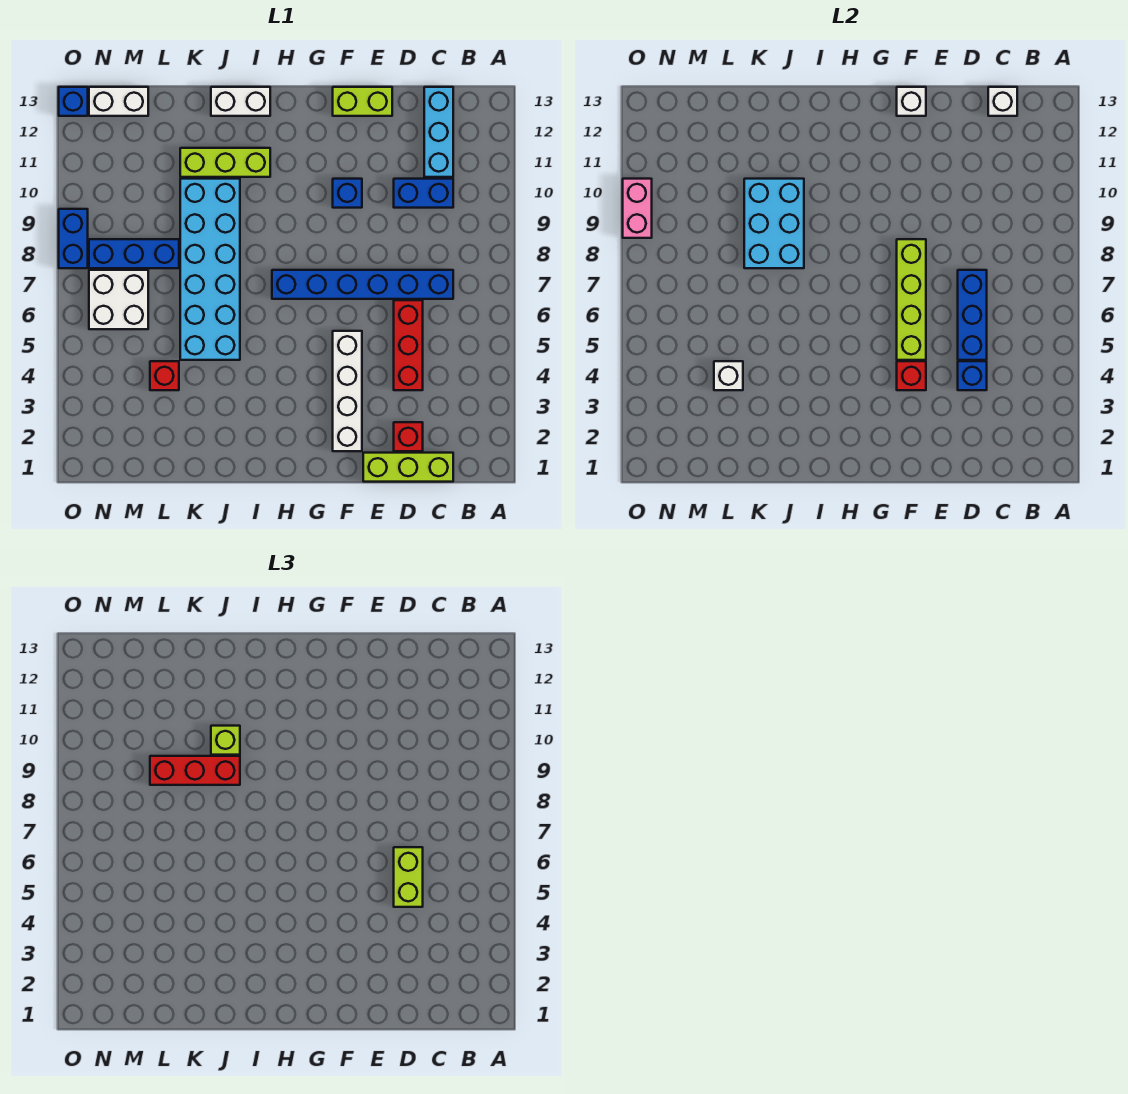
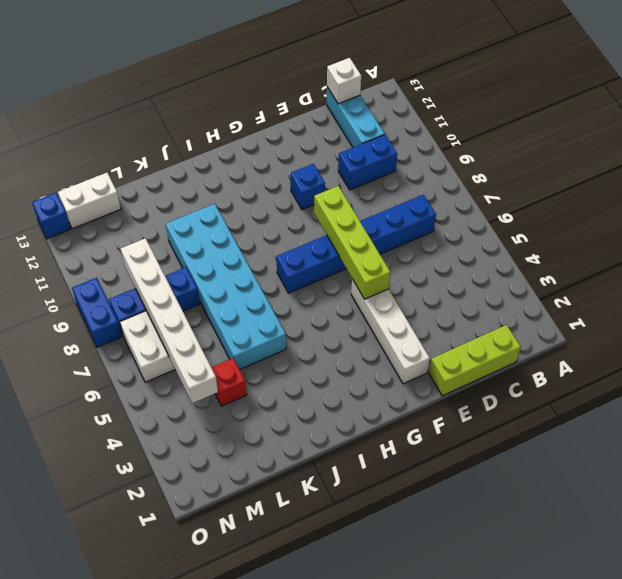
white brick M4:M9 level 2 -> none
none -> red brick D2 level 1
none -> red brick D4:D6 level 1
none -> lime brick E13:F13 level 1
none -> lime brick I11:K11 level 1

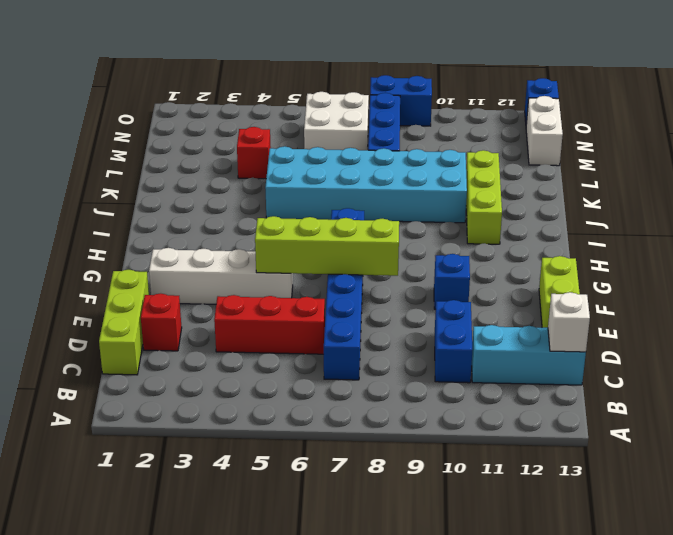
none -> white brick I13:J13 level 1
none -> blue brick D4 level 2
none -> blue brick D5:D7 level 2
none -> red brick F4 level 2

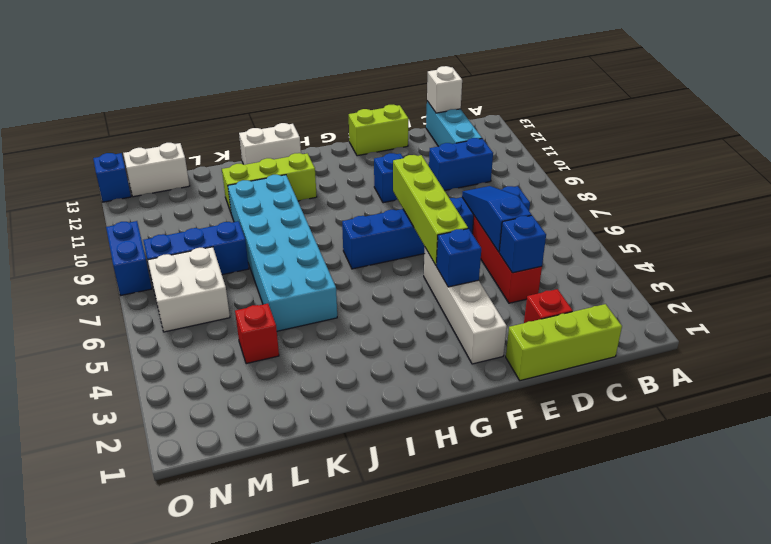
blue slope D5:D7 level 2 top 5 -> blue brick D5:D7 level 2
blue brick F4 level 2 -> red brick F4 level 2
none -> white brick F13 level 2
none -> cyan brick J8:K10 level 2
none -> white brick L4 level 2
none -> pink brick O9:O10 level 2

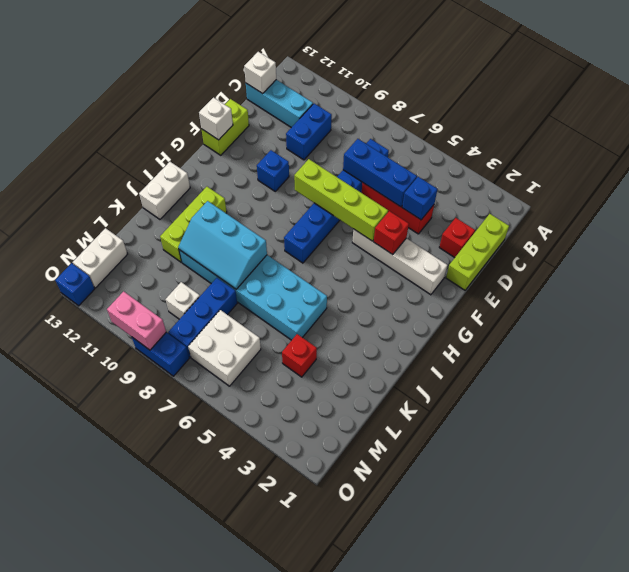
cyan slope J8:K10 level 2 top J -> cyan brick J8:K10 level 2
white brick M9 level 1 -> white brick L4 level 2
none -> lime brick D5:D6 level 3
none -> red brick J9:L9 level 3
none -> lime brick J10 level 3

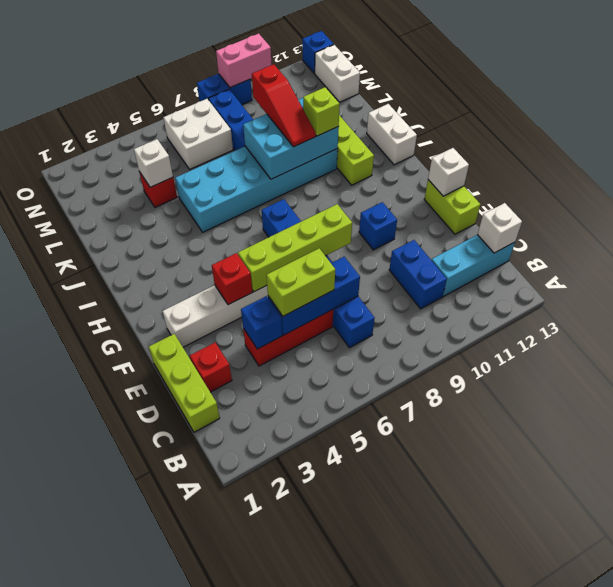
red slope J9:L9 level 3 top L -> red brick J9:L9 level 3

